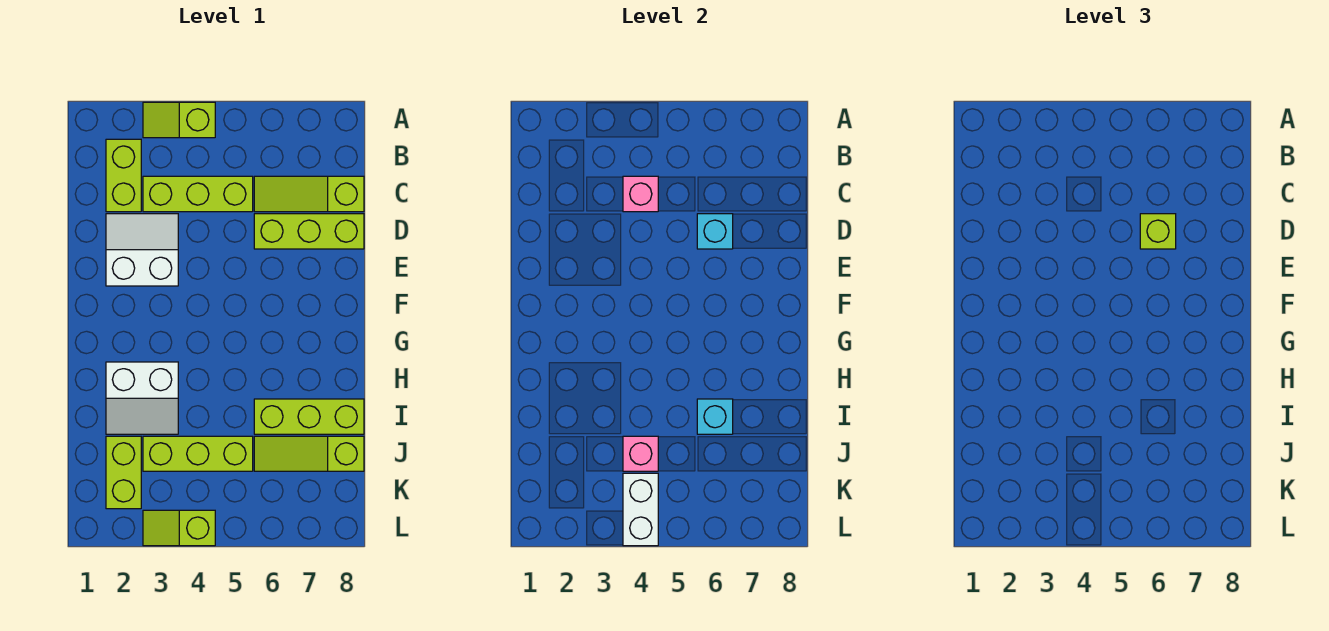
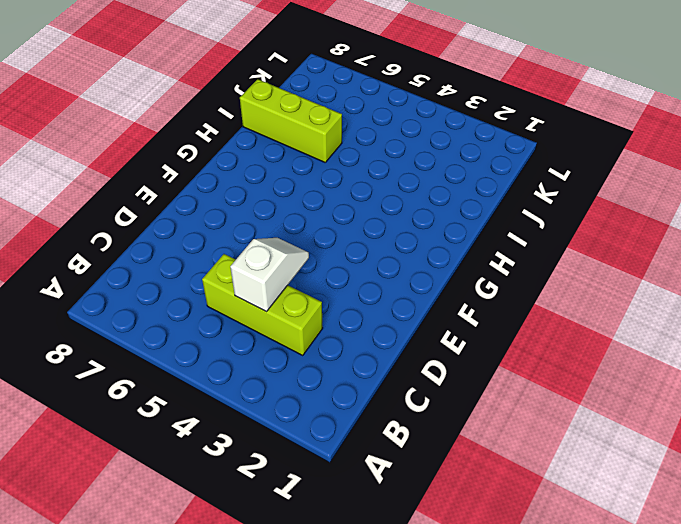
white slope C4:D4 level 2 top C -> pink brick C4 level 2
none -> lime slope A3:A4 level 1 top 4
none -> lime brick B2:C2 level 1
none -> lime slope C6:C8 level 1 top 8

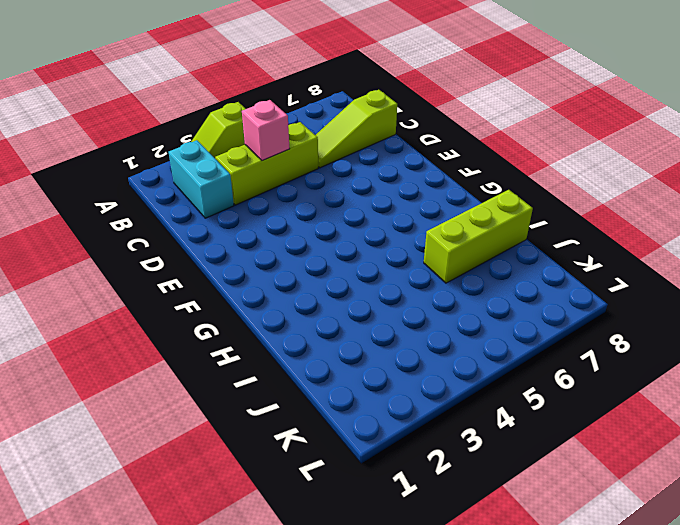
cyan brick B2:C2 level 1 -> lime brick B2:C2 level 1
none -> white slope D2:E3 level 1 top E
none -> lime brick D6:D8 level 1
none -> white slope H2:I3 level 1 top H

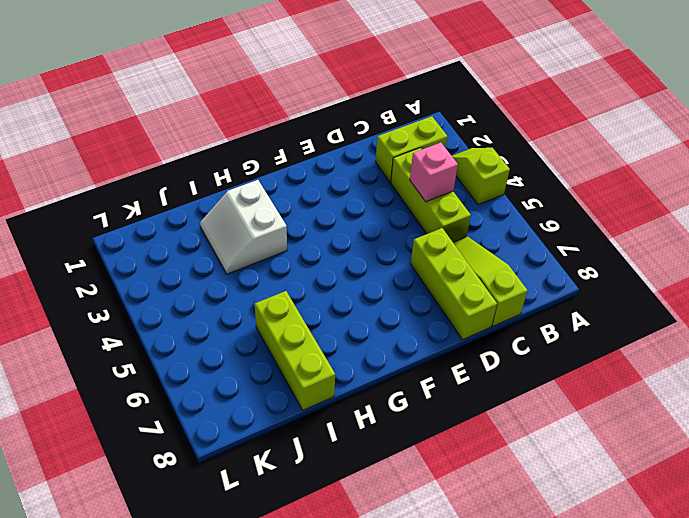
none -> white slope D2:E3 level 1 top E
none -> lime brick J2:K2 level 1
none -> lime brick J3:J5 level 1

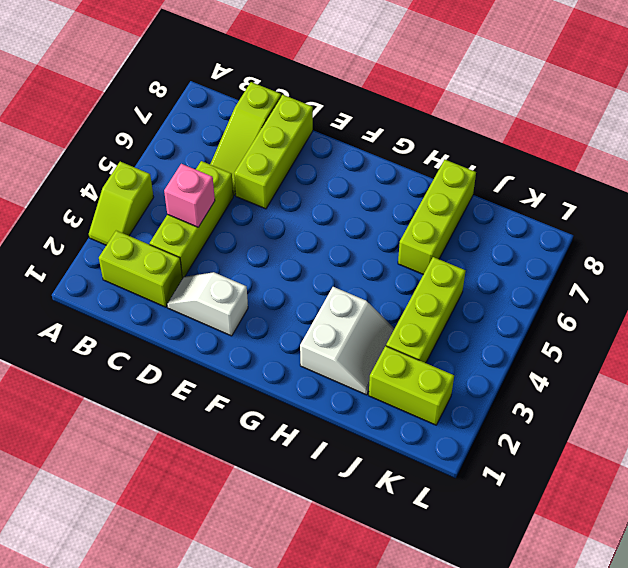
white slope D2:E2 level 1 top E -> white slope D2:E3 level 1 top E
none -> lime slope J6:J8 level 1 top 8
none -> lime slope L3:L4 level 1 top 4
none -> cyan brick D6 level 2

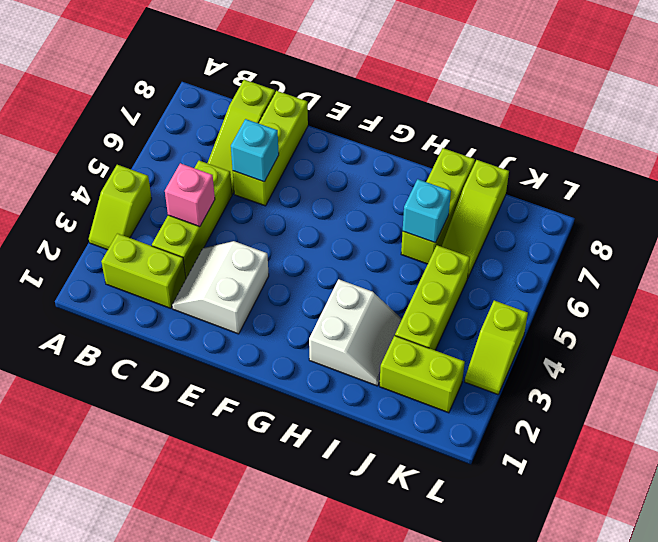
none -> pink brick J4 level 2
none -> white brick K4:L4 level 2
none -> lime brick D6 level 3

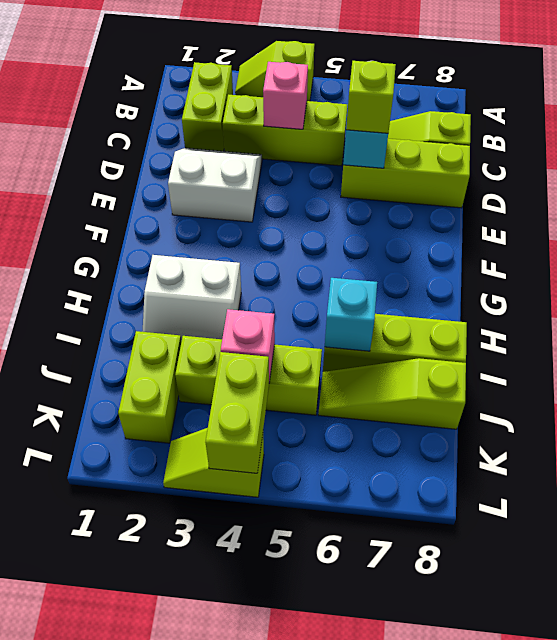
lime brick K4:L4 level 2 -> white brick K4:L4 level 2

